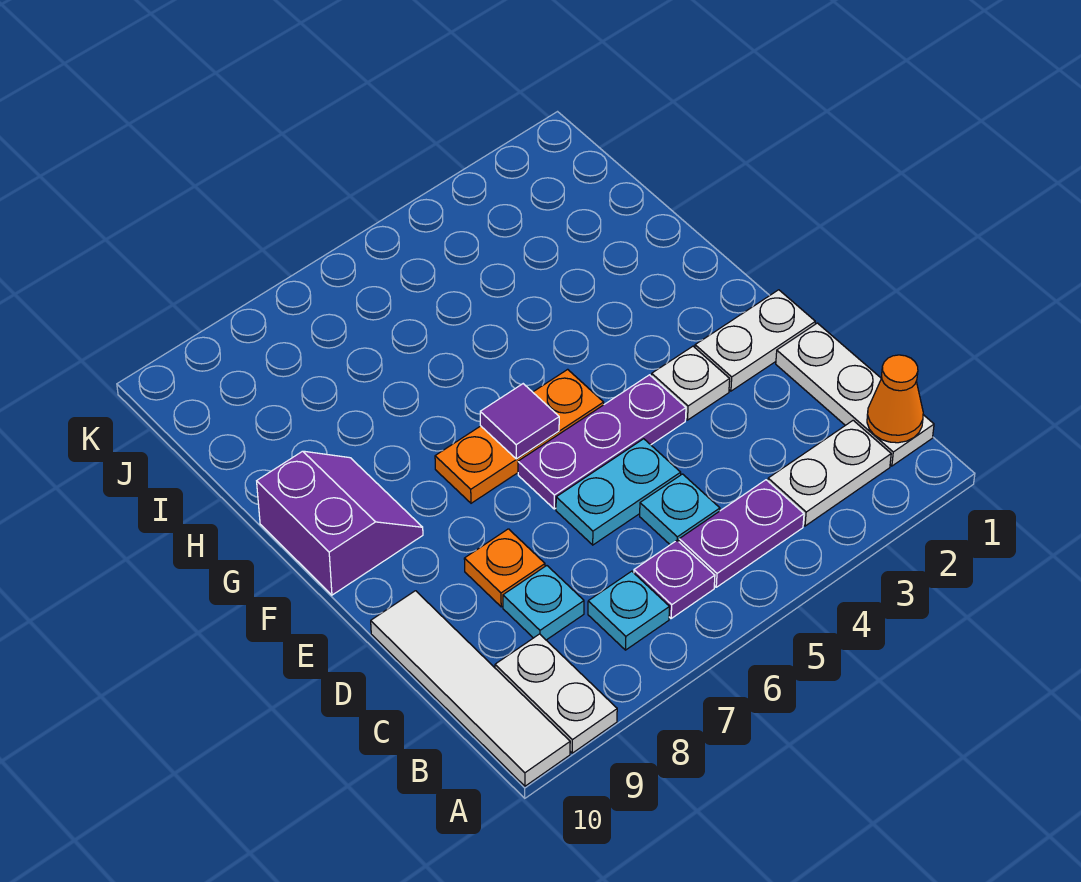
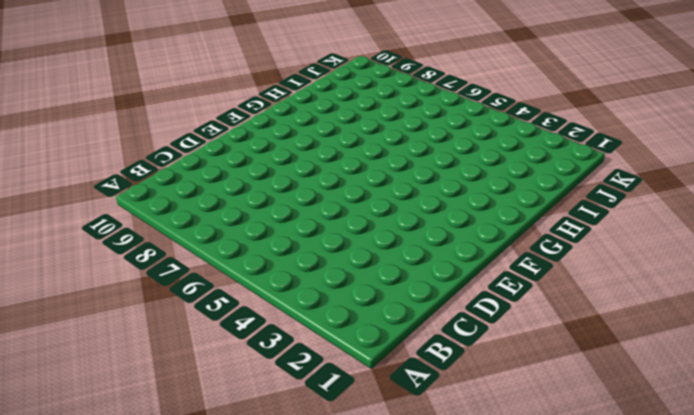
none -> white plate A9:B9 level 1
none -> white tile A10:D10 level 1
none -> white plate B1:D1 level 1

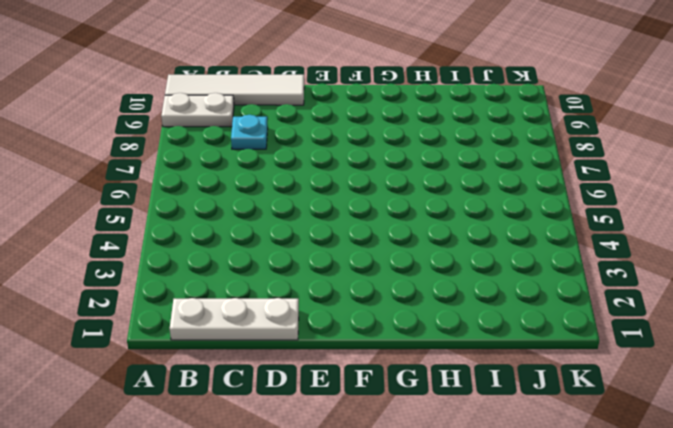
none -> white plate B2:B3 level 1
none -> purple plate B4:B5 level 1
none -> purple plate B6 level 1

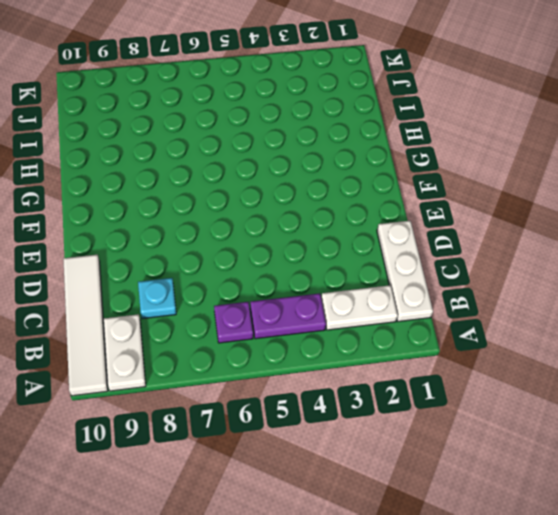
none -> cyan plate B7 level 1
none -> cyan plate C5 level 1
none -> cyan plate D5:D6 level 1

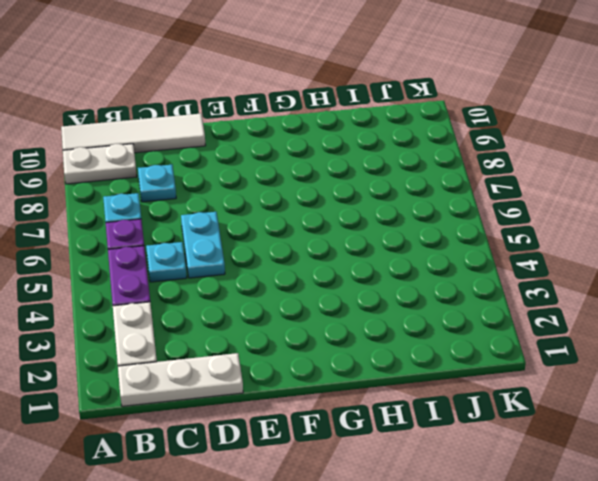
none -> orange plate D8 level 1
none -> white plate E1:E2 level 1
none -> white plate E3 level 1

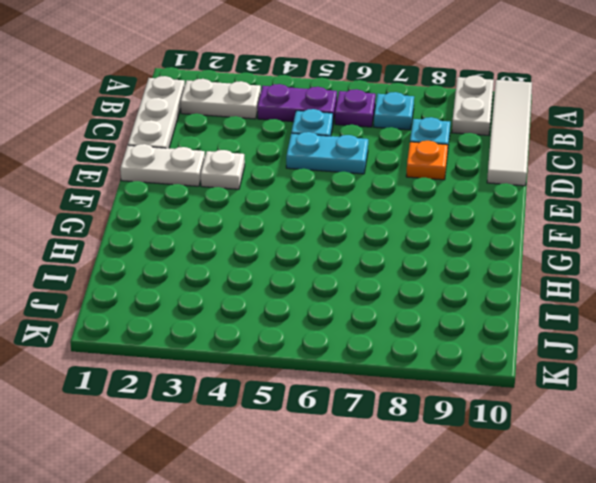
none -> purple plate E4:E6 level 1
none -> orange plate F5:F7 level 1
none -> purple slope F9:G10 level 1 top 10

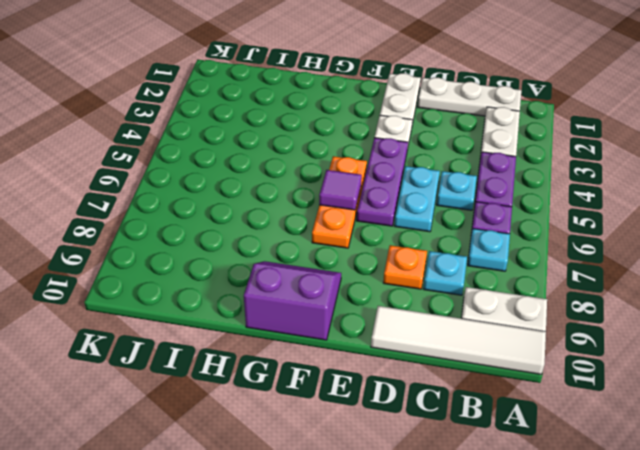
none -> orange cone B1 level 2

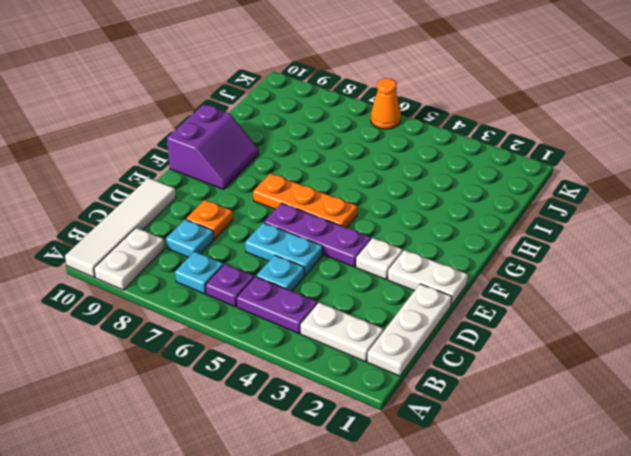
orange cone K6 level 1 -> orange cone B1 level 2
none -> purple tile F6 level 2

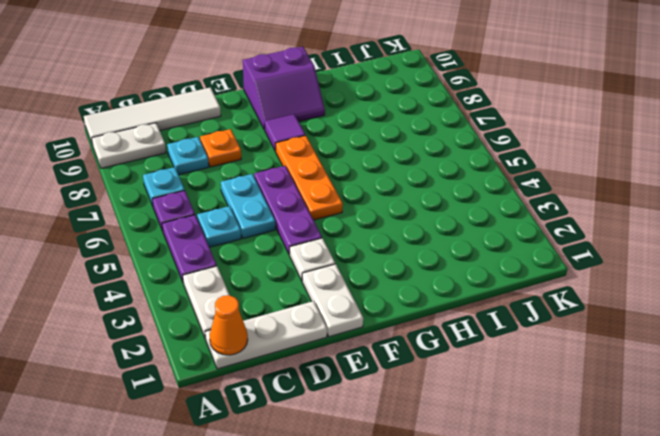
purple tile F8 level 1 -> purple tile F6 level 2

